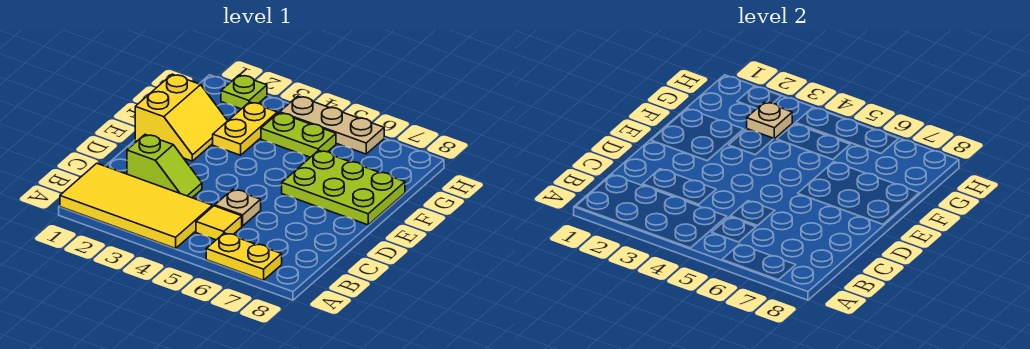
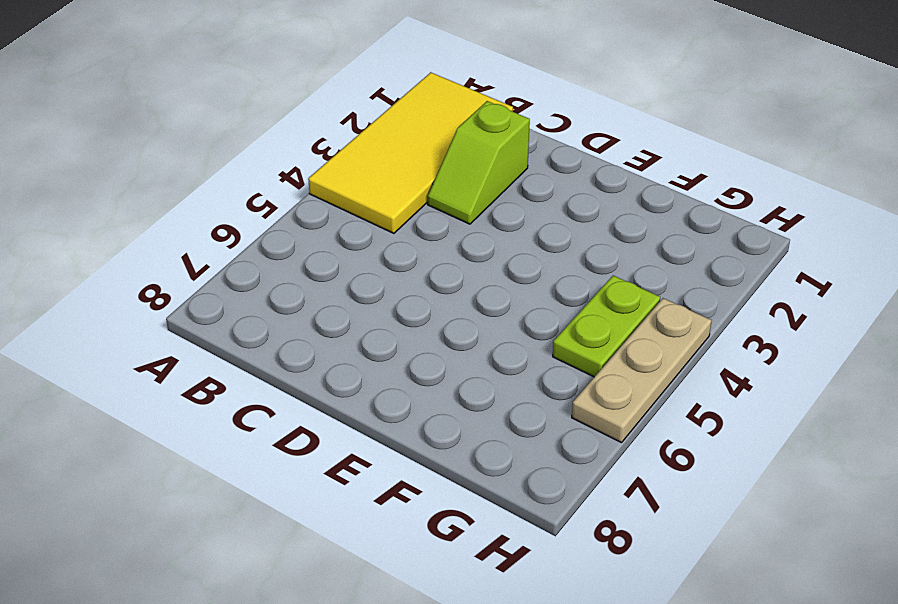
none -> yellow plate A6:A7 level 1
none -> yellow tile B5 level 1
none -> tan plate C5 level 1

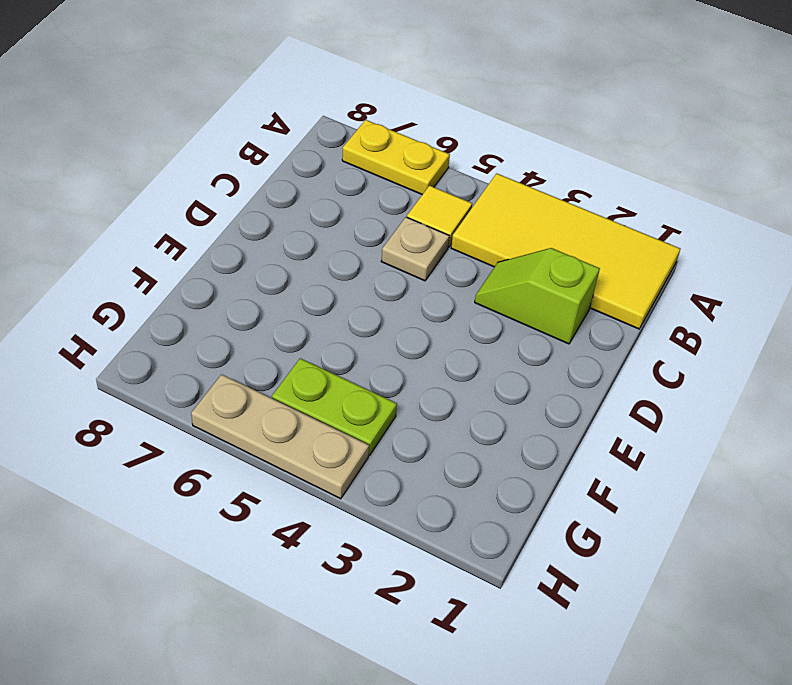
none -> yellow slope E1:F2 level 1 top 1
none -> lime plate E6:F8 level 1
none -> yellow plate F3:G3 level 1

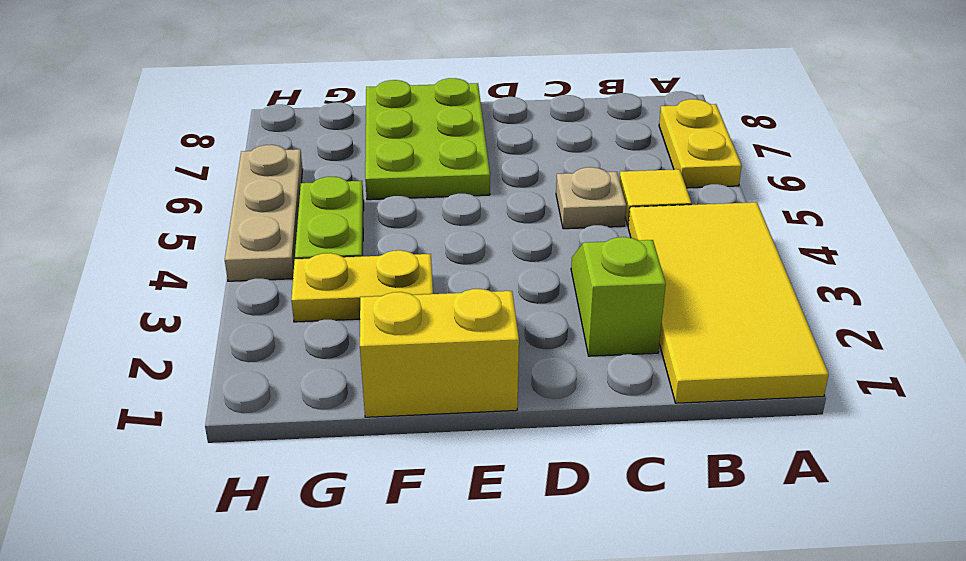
none -> lime plate H2 level 1
none -> tan plate G3 level 2

